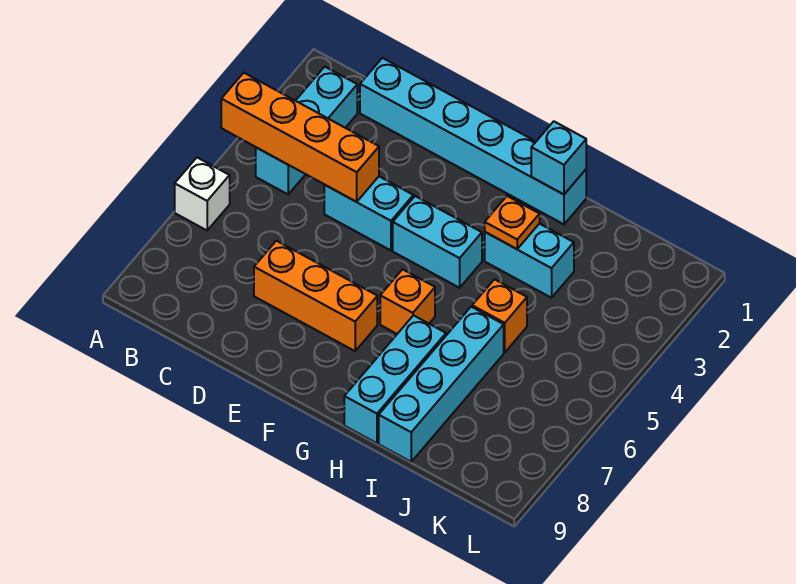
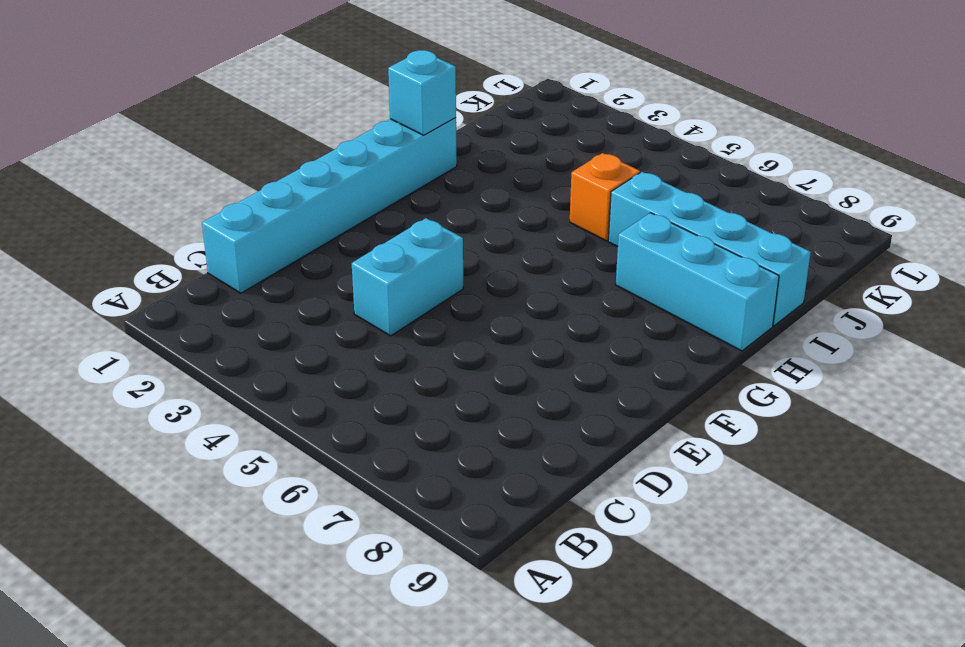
none -> white brick A6 level 1
none -> cyan brick B2:B4 level 1
none -> orange brick D7:F7 level 1

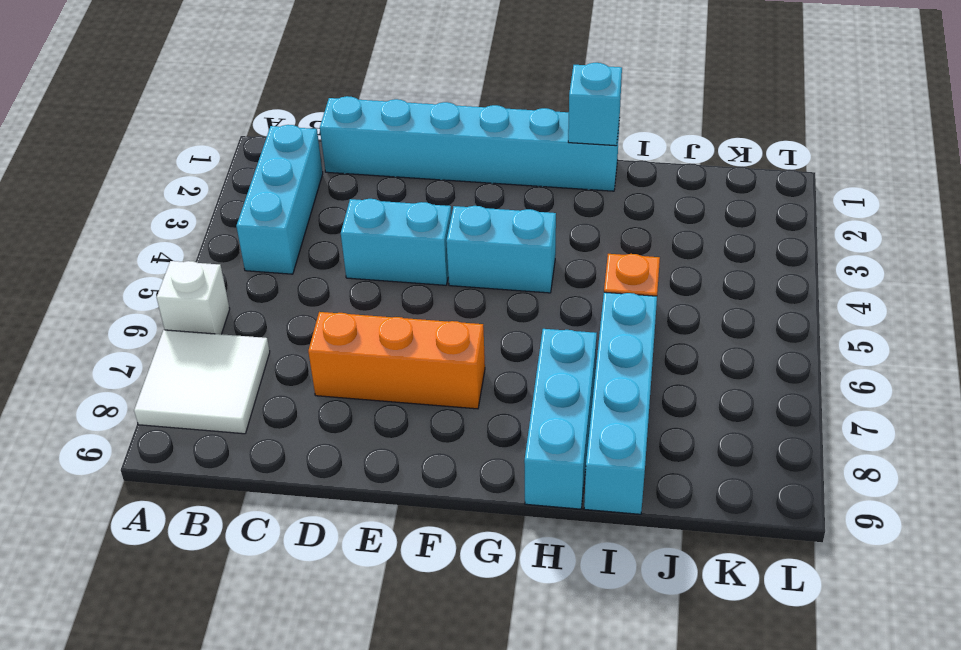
white tile A7:B8 level 1 -> none
none -> orange brick G6 level 1
none -> cyan brick H3:I3 level 1
none -> orange brick A4:D4 level 2

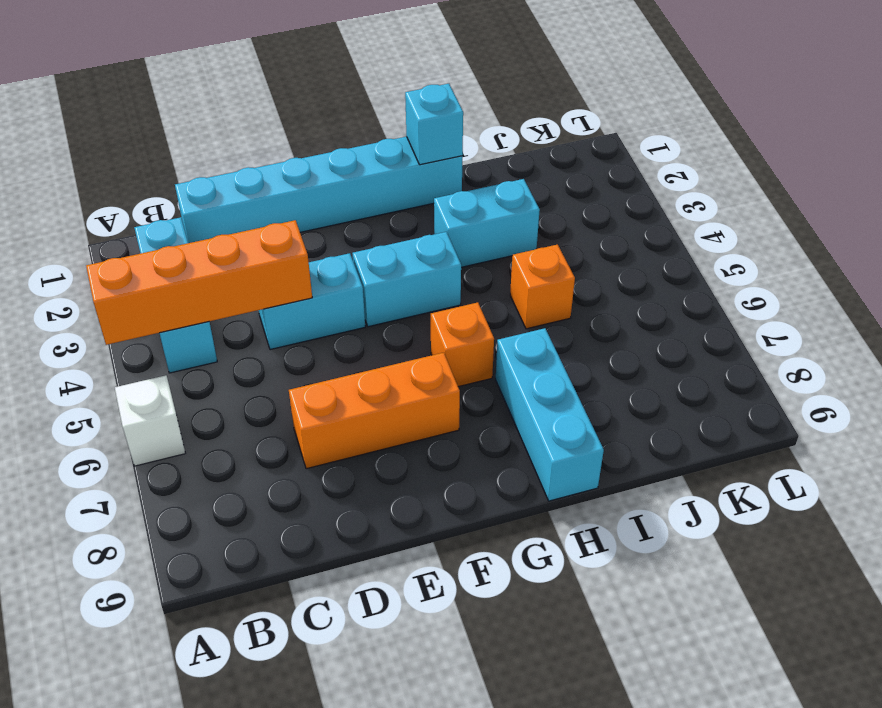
none -> cyan brick I6:I9 level 1
none -> orange plate H3 level 2

